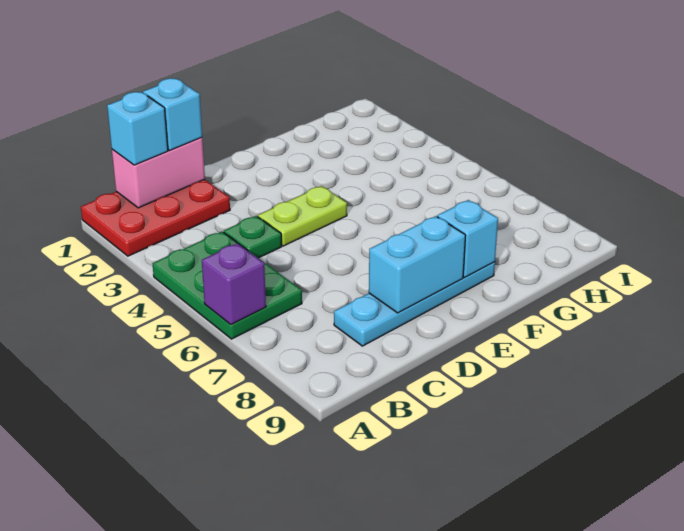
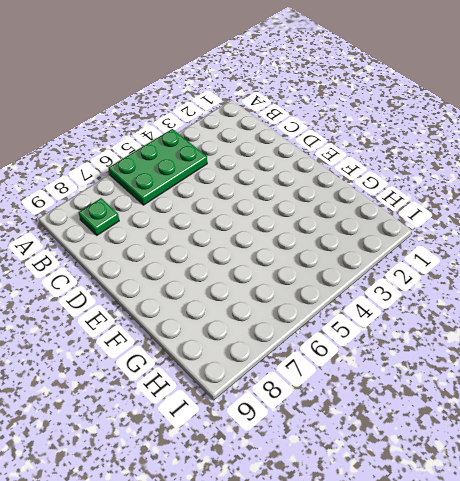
green plate B8 level 1 -> green plate C4 level 1
none -> red plate A1:C2 level 1
none -> cyan plate C8:F8 level 1

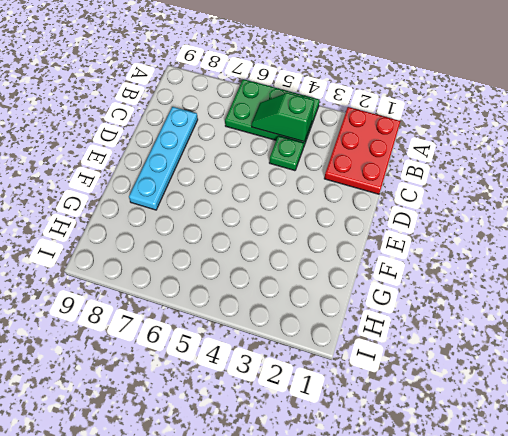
green slope B4:B5 level 2 top 4 -> none
none -> lime plate D4:E4 level 1
none -> purple brick A6 level 2

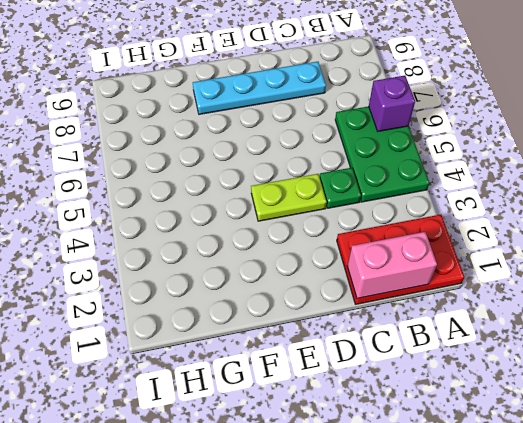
none -> cyan brick D8:E8 level 2
none -> cyan brick F8 level 2

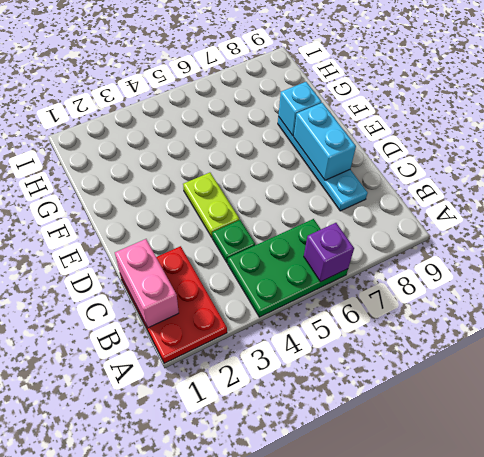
none -> cyan brick B1 level 3
none -> cyan brick C1 level 3

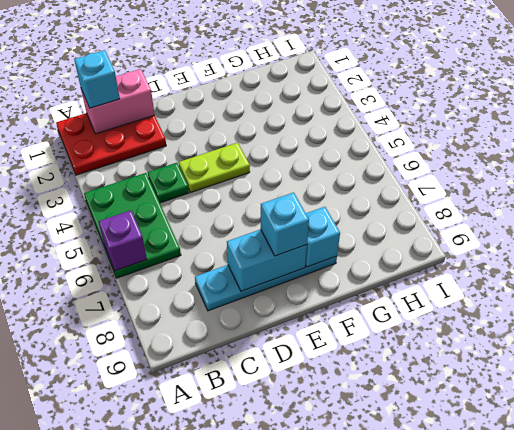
cyan brick E8 level 3 -> cyan brick C1 level 3

